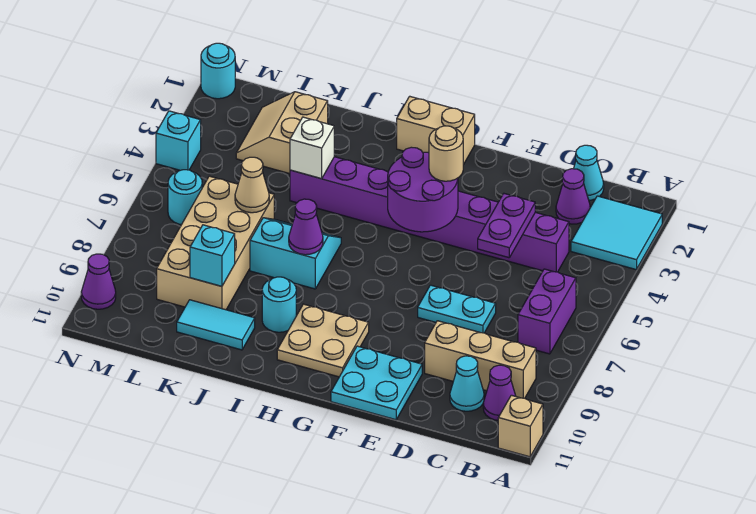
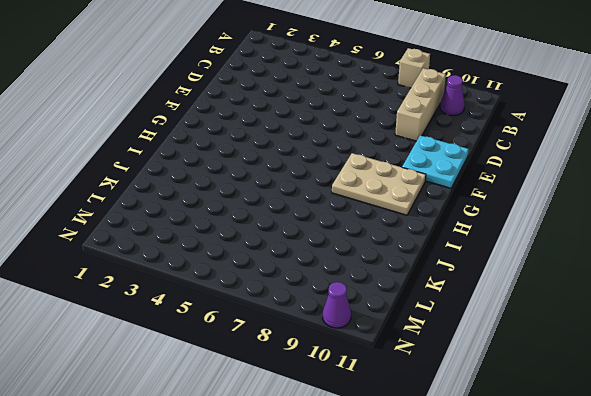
tan brick A8 level 1 -> tan brick A11 level 1
tan plate G8:H10 level 1 -> tan plate G9:H10 level 1
none -> cyan tile A2:B3 level 1
none -> purple brick B6:B7 level 1
none -> cyan cone C1 level 1

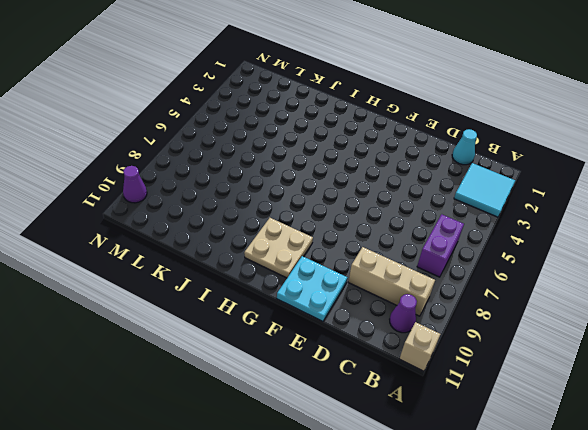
none -> purple cone C2 level 1
none -> purple brick C4:J4 level 1
none -> cyan cone C10 level 1

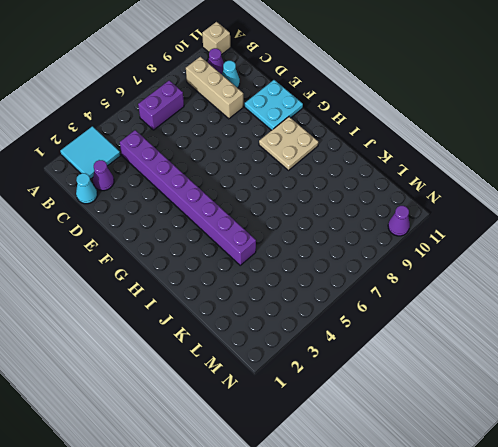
none -> cyan plate D7:E7 level 1
none -> tan brick G1:H1 level 1
none -> cyan slope I6:J7 level 1 top 7

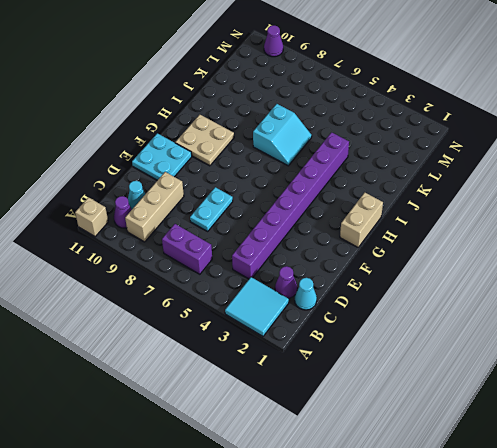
none -> cyan round brick I9 level 1
none -> cyan tile J10:K10 level 1
none -> tan slope K2:L3 level 1 top K

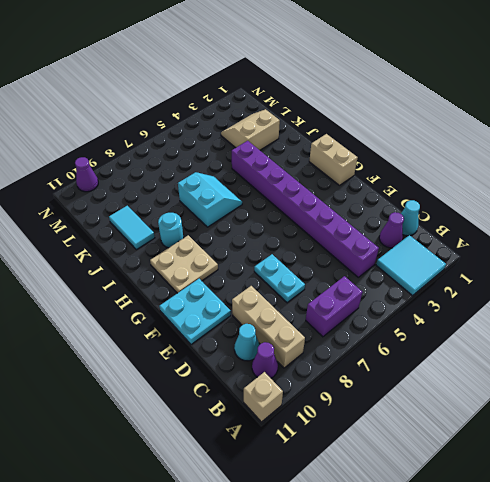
none -> tan brick K6:L9 level 1
none -> cyan round brick M6 level 1
none -> cyan round brick N1 level 1

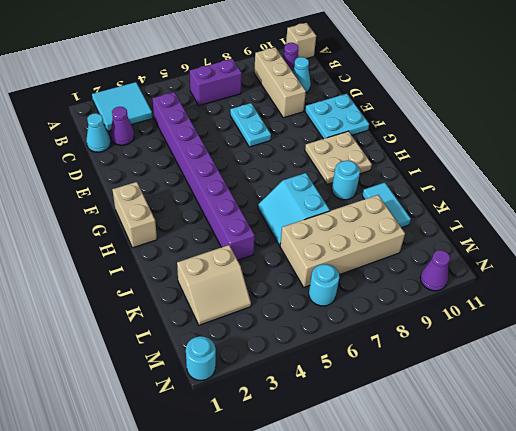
none -> cyan brick N4 level 1
none -> purple plate D4:D5 level 2
none -> purple round brick F4:G5 level 2

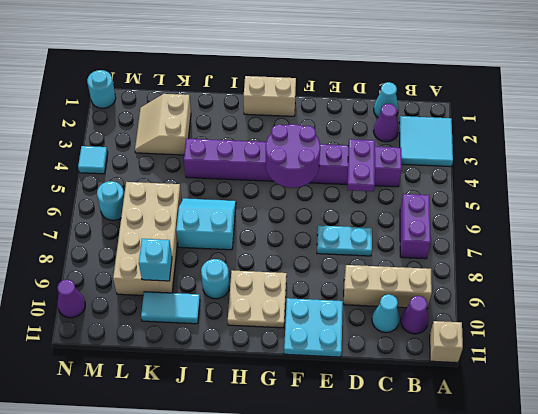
cyan tile N4 level 1 -> cyan brick N4 level 1
none -> purple cone I7 level 2
none -> white brick J4 level 2
none -> tan cone K6 level 2

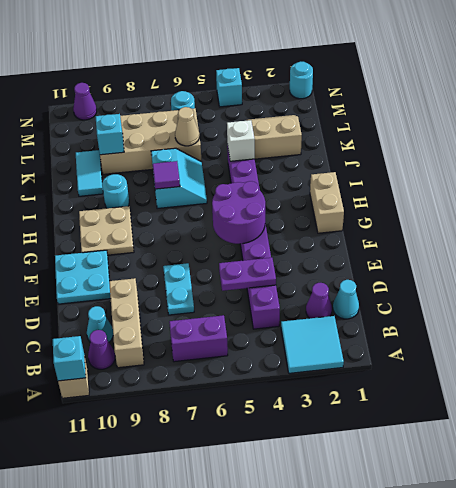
cyan brick A11 level 2 -> none
purple tile I7 level 2 -> purple cone I7 level 2
none -> tan round brick F4 level 3

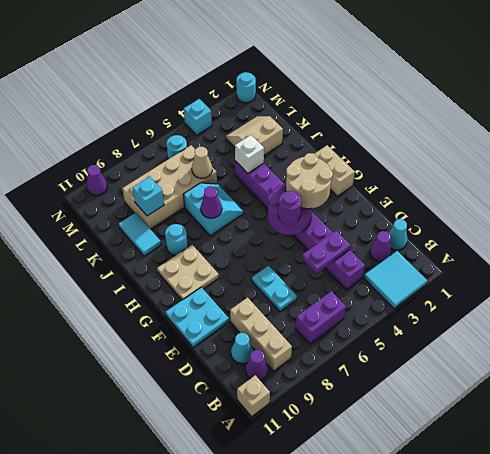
tan round brick F3:G4 level 3 -> tan round brick F4 level 3
purple round brick F5 level 3 -> none

